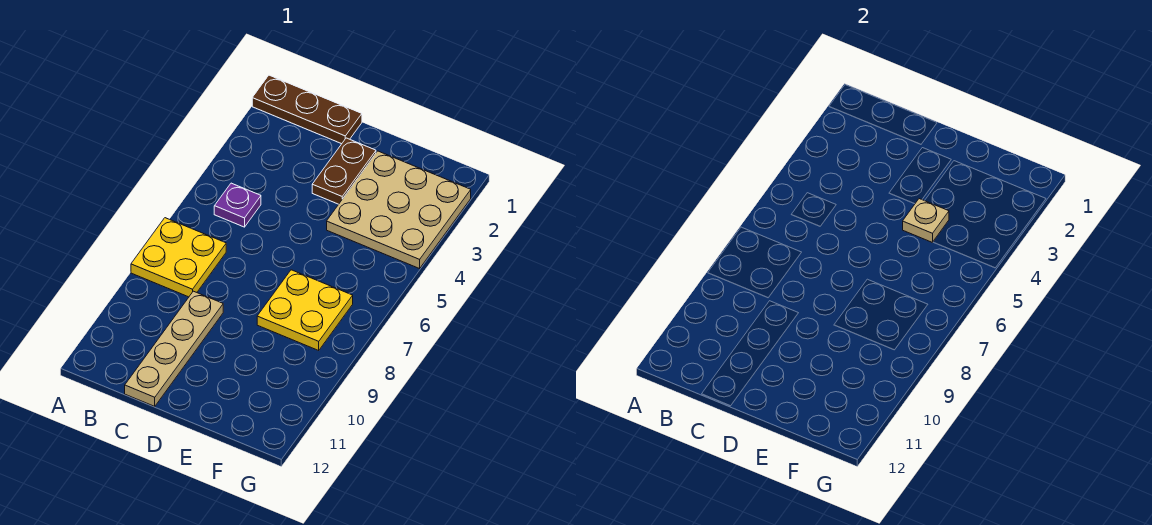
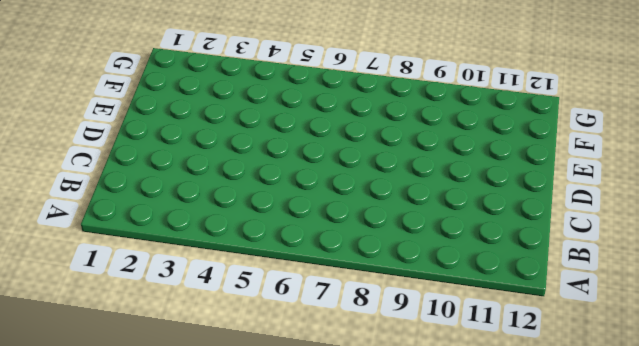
none -> brown plate A1:C1 level 1
none -> yellow plate A7:B8 level 1

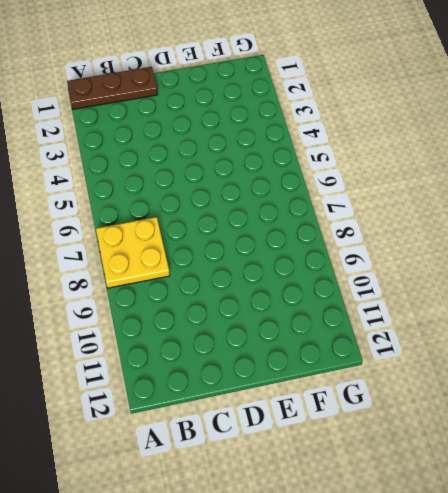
none -> purple plate B5 level 1
none -> tan plate C9:C12 level 1

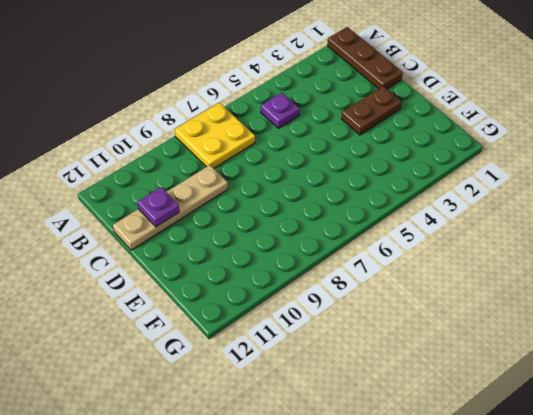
purple plate C11 level 2 -> none
none -> tan plate E2:G4 level 1
none -> yellow plate E7:F8 level 1

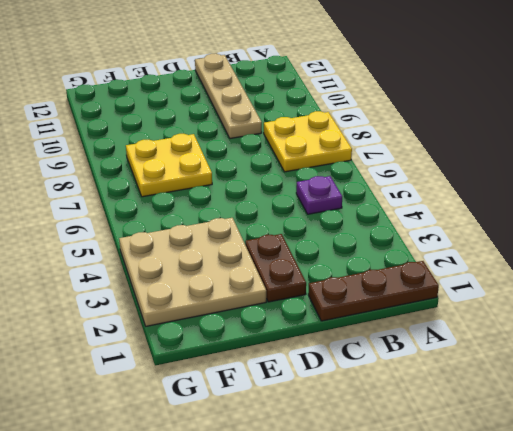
none -> tan plate E4 level 2

